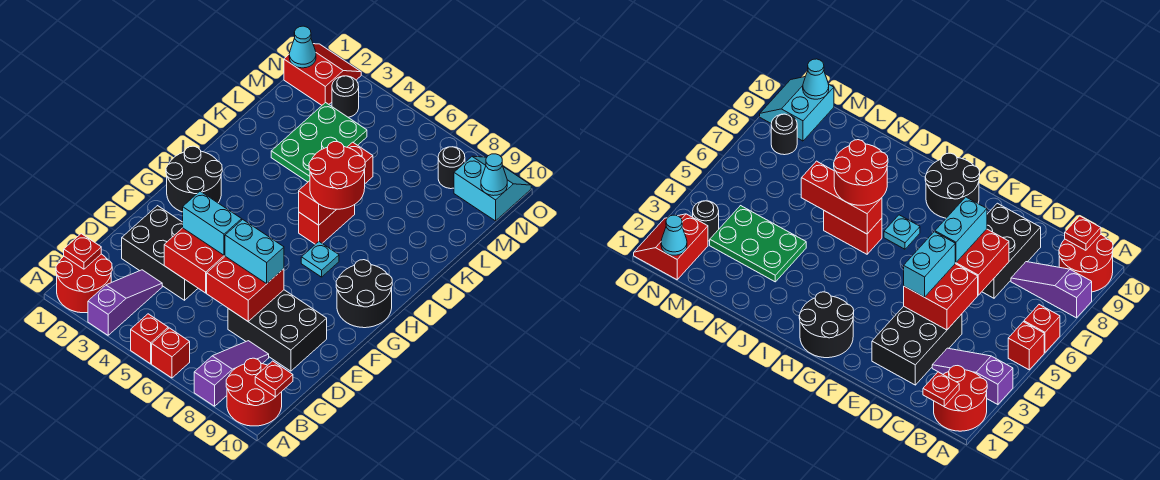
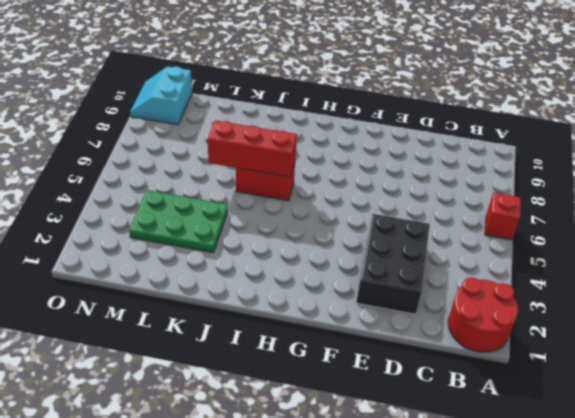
none -> purple slope A3:C3 level 1 top A
none -> red brick A5 level 1
none -> purple slope A8:C8 level 1 top A

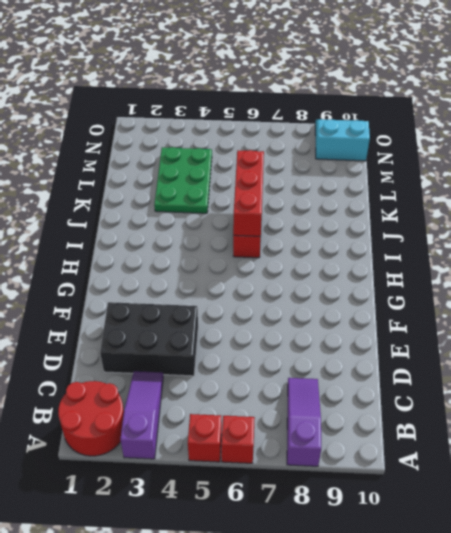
none -> red round brick A9:B10 level 1
none -> black brick D7:E9 level 1
none -> black round brick G1:H2 level 1

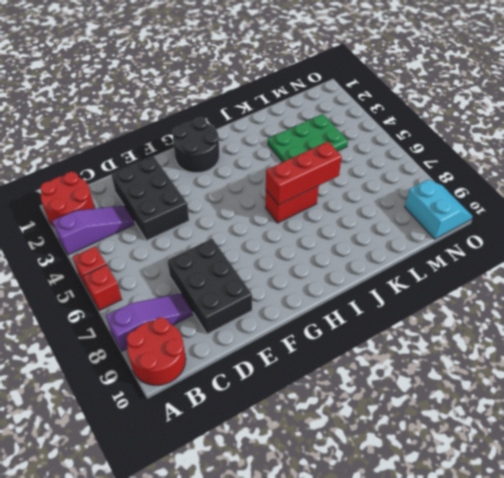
none -> black round brick G9:H10 level 1
none -> cyan plate H7 level 1
none -> red slope N1:O2 level 1 top N

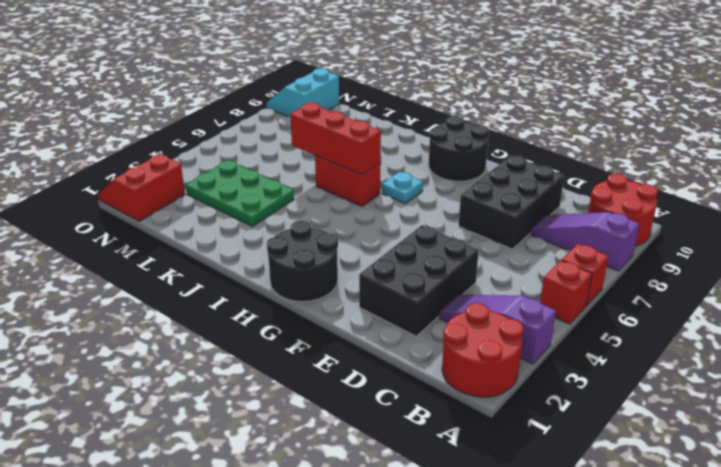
none -> black round brick N3 level 1
none -> black round brick N8 level 1
none -> red plate B1 level 2

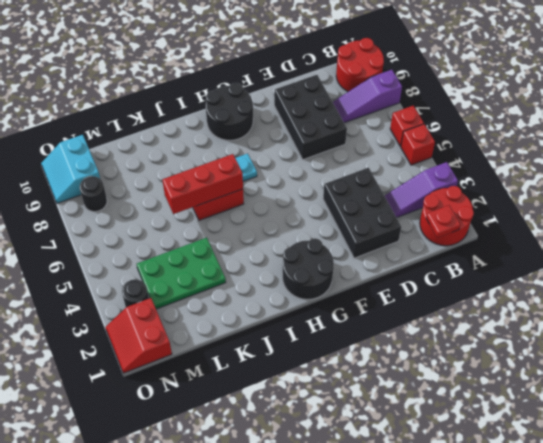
none -> red plate B10 level 2
none -> red brick D4:E5 level 2
none -> red brick D6:E7 level 2

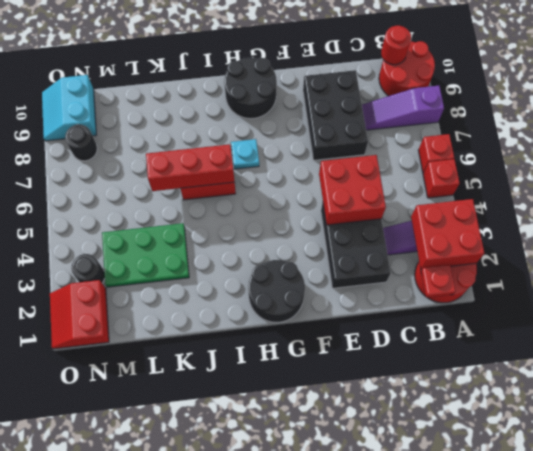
red brick A2:B3 level 2 -> red brick D6:E7 level 2
red round brick B10 level 2 -> red plate B10 level 2
none -> cyan cone N1 level 2
none -> cyan cone N10 level 2
none -> cyan brick E4:E5 level 3

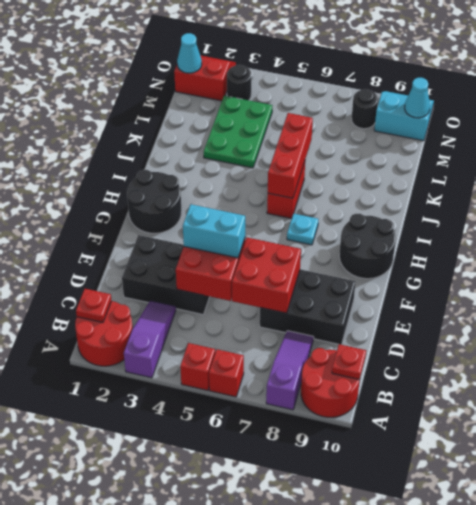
none -> cyan brick E6:E7 level 3
none -> red round brick I6:J7 level 3

